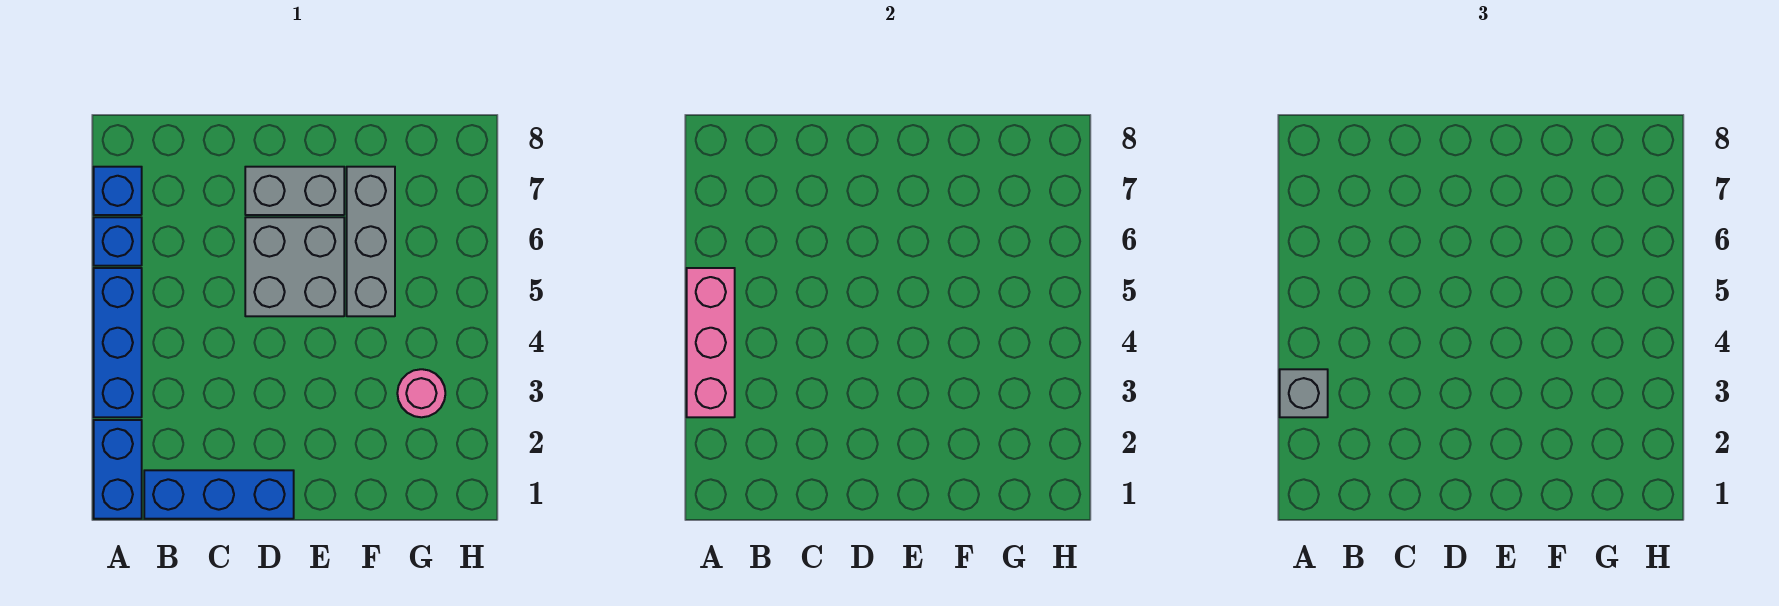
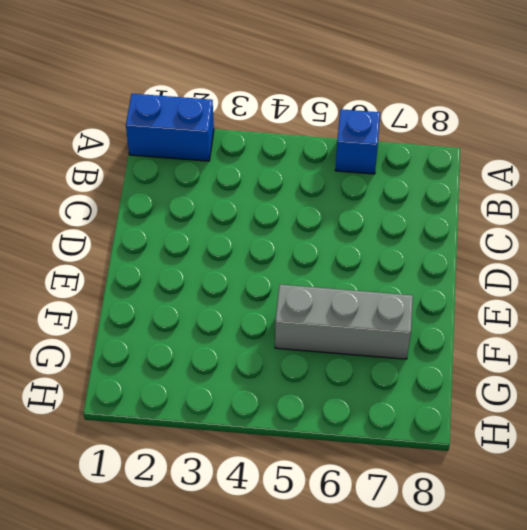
none -> blue brick A3:A5 level 1
none -> blue brick A7 level 1

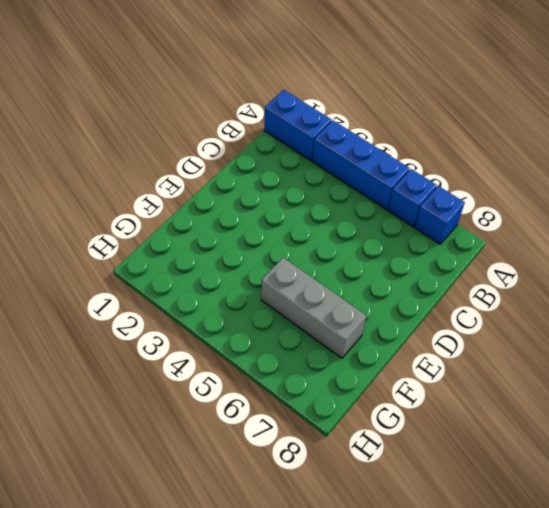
none -> blue brick B1:D1 level 1
none -> grey brick D5:E6 level 1

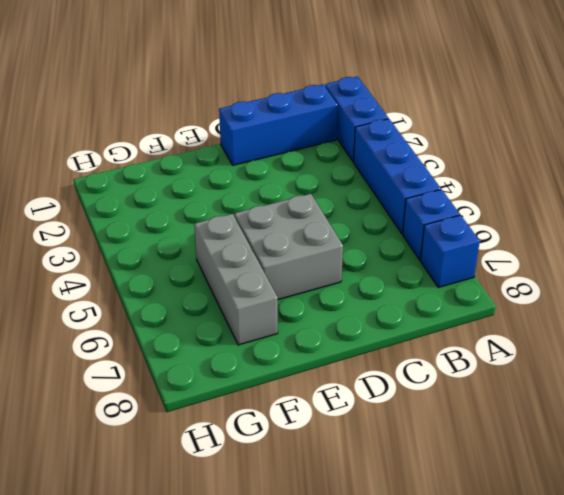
none -> grey brick D7:E7 level 1
none -> pink round brick G3 level 1

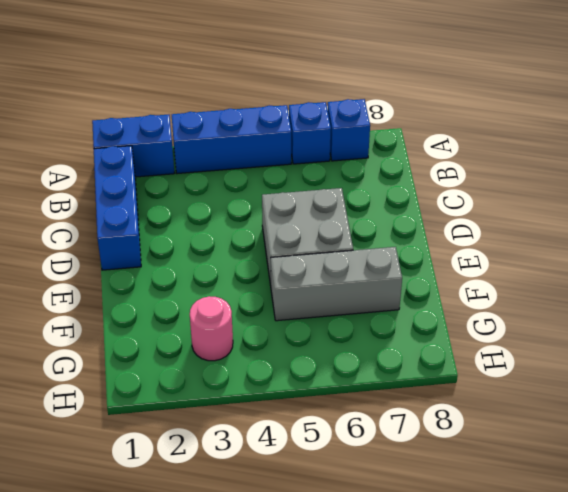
none -> grey brick D7:E7 level 1
none -> pink brick A3:A5 level 2

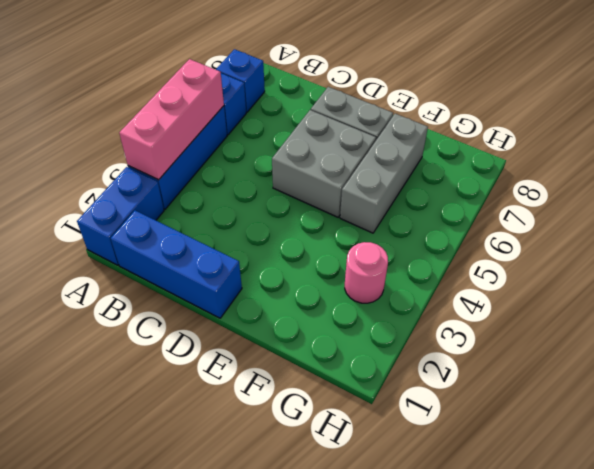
none -> grey brick A3 level 3

